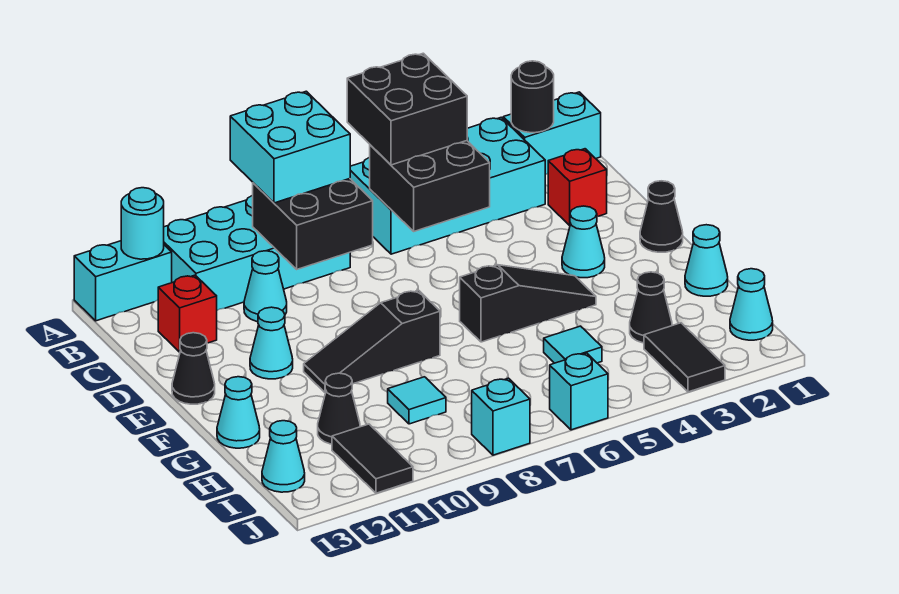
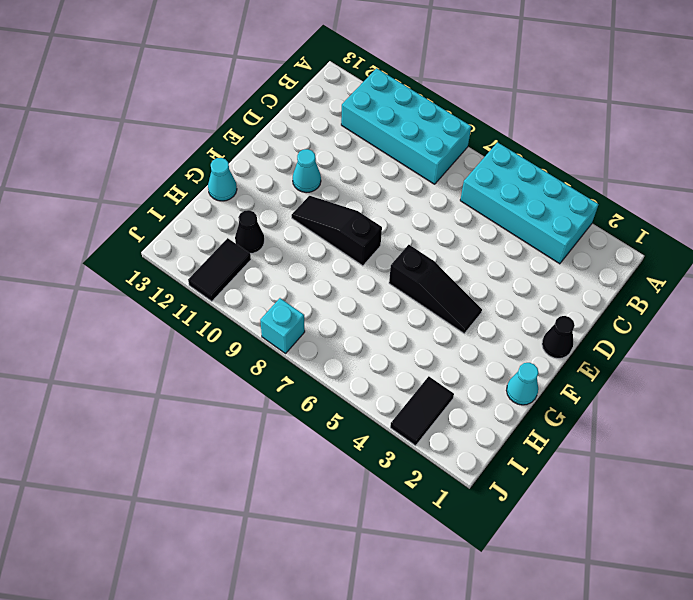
none -> cyan brick A1:A2 level 1
none -> cyan brick A12:A13 level 1
none -> red brick C2 level 1
none -> cyan cone C10 level 1

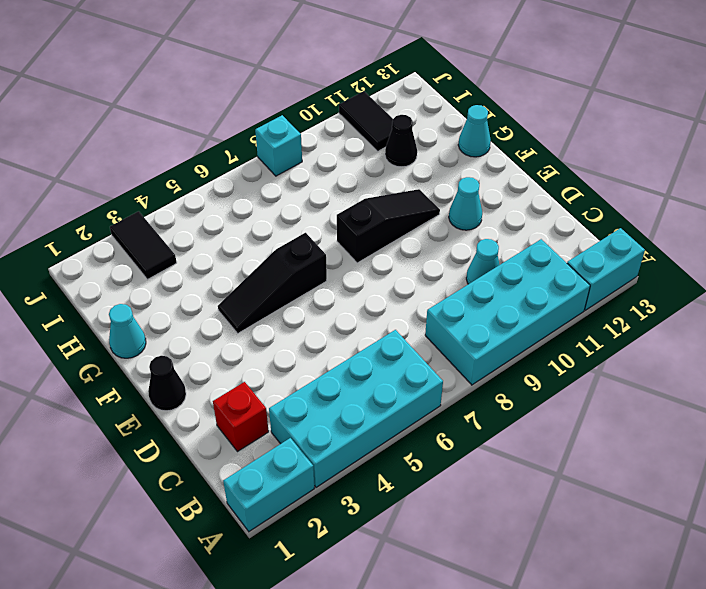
none -> red brick C12 level 1
none -> cyan cone E3 level 1
none -> black cone E13 level 1
none -> black cone H3 level 1

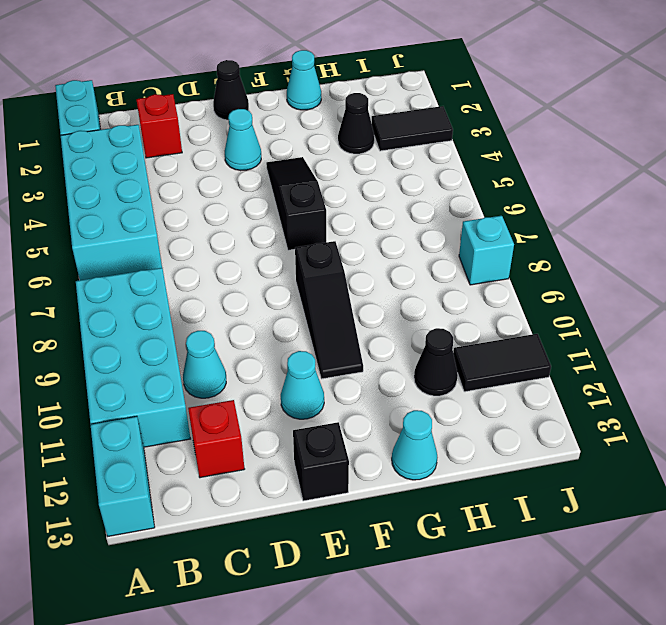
black brick E13 level 1 -> black cone E13 level 1
none -> cyan tile H5 level 1
none -> cyan tile H9 level 1
none -> cyan cone I1 level 1
none -> cyan cone I13 level 1

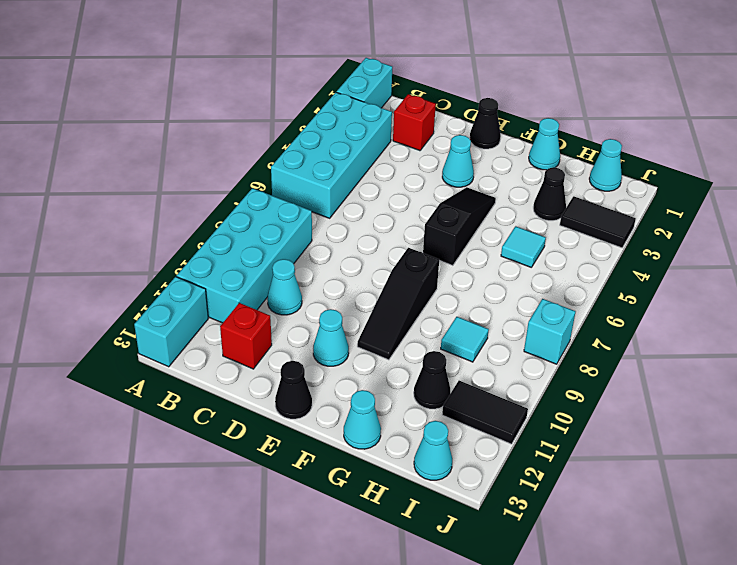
none -> cyan brick J6 level 1
none -> black round brick A2 level 2
none -> cyan round brick A12 level 2
none -> black brick B5:C6 level 2

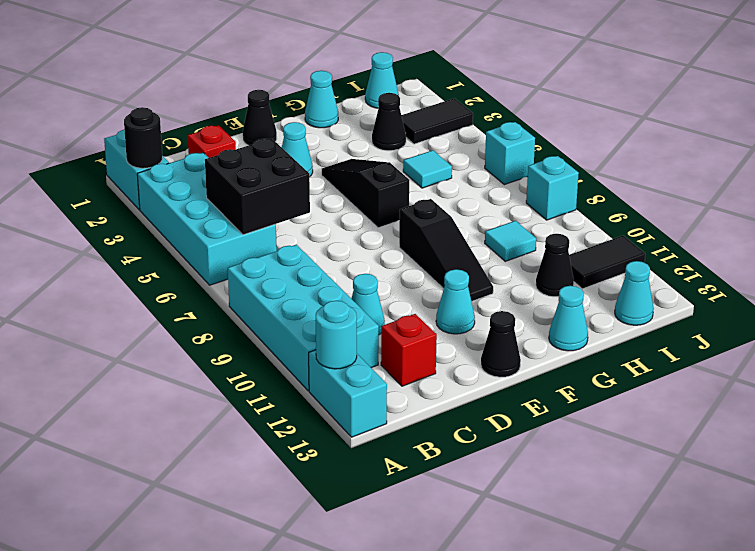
none -> black brick B8:C9 level 2
none -> black brick A5:B6 level 3
none -> cyan brick A8:B9 level 3

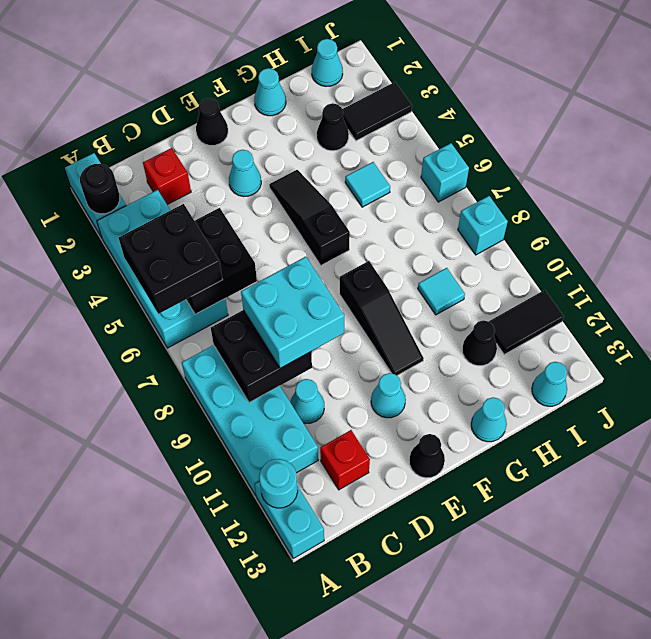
cyan brick C8:D9 level 3 -> cyan brick A8:B9 level 3

